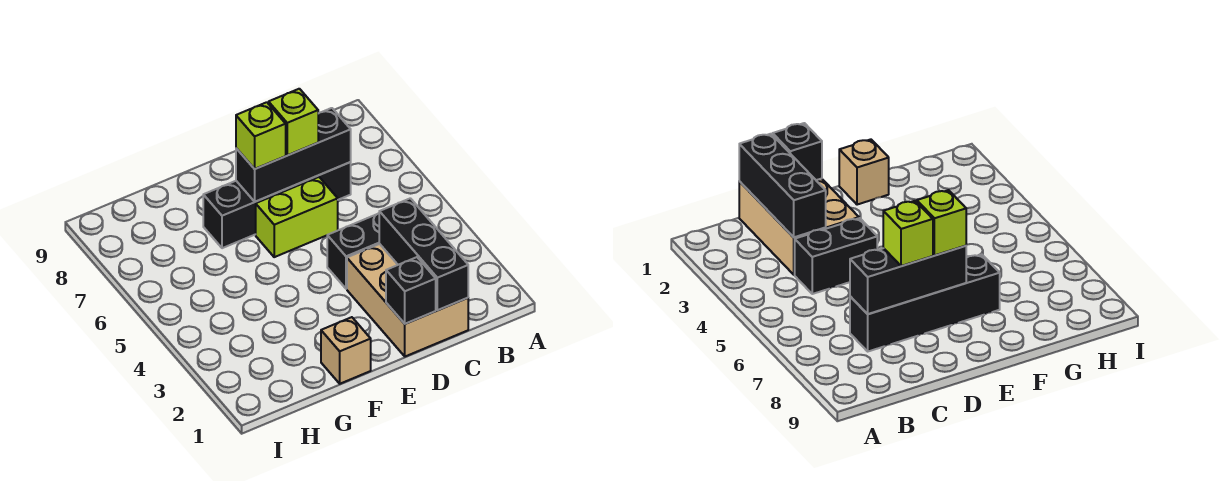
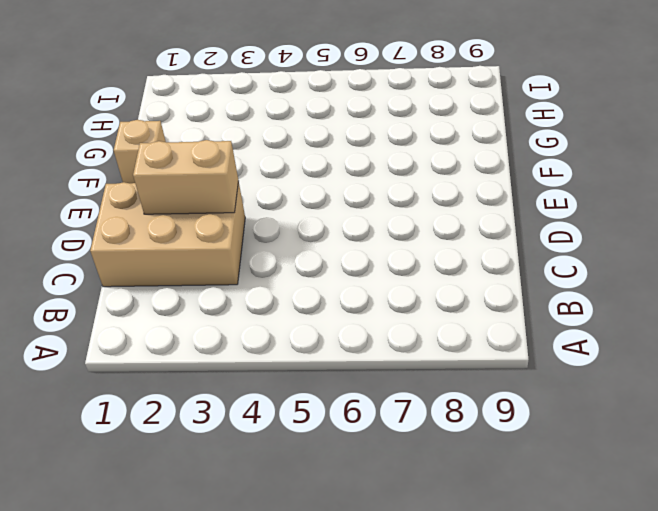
tan brick D2:D3 level 2 -> none
none -> black brick C4:D4 level 1
none -> black brick C7:F7 level 1

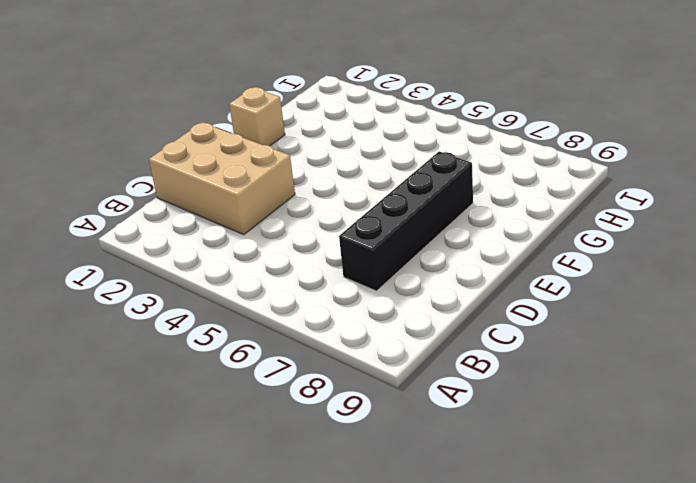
none -> black brick C4:D4 level 1
none -> lime brick D6:E6 level 1

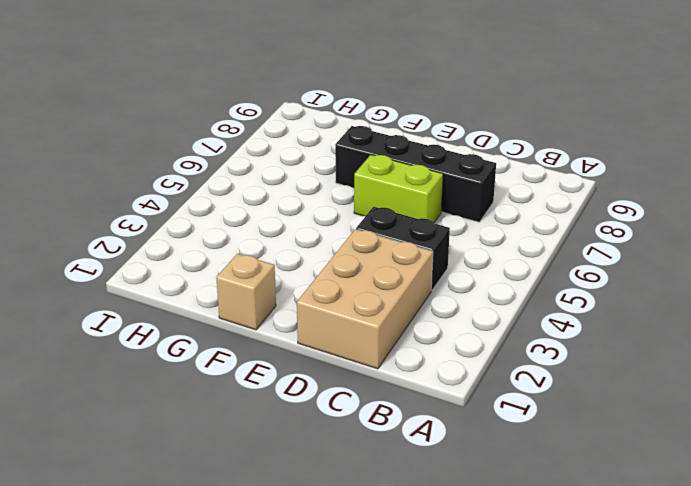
none -> black brick C1:C3 level 2
none -> black brick C7:E7 level 2

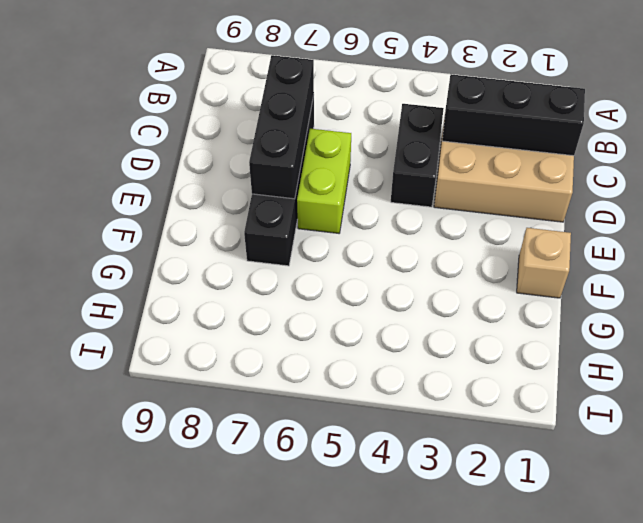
none -> black brick D1 level 2
none -> lime brick D7 level 3

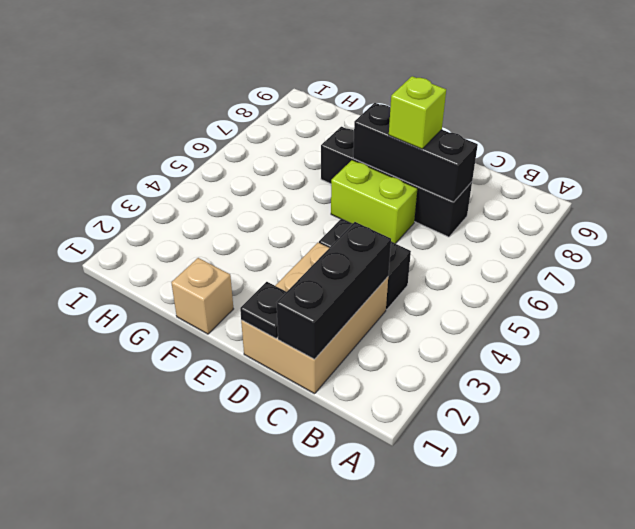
black plate D1 level 2 -> black brick D1 level 2
none -> lime brick E7 level 3

